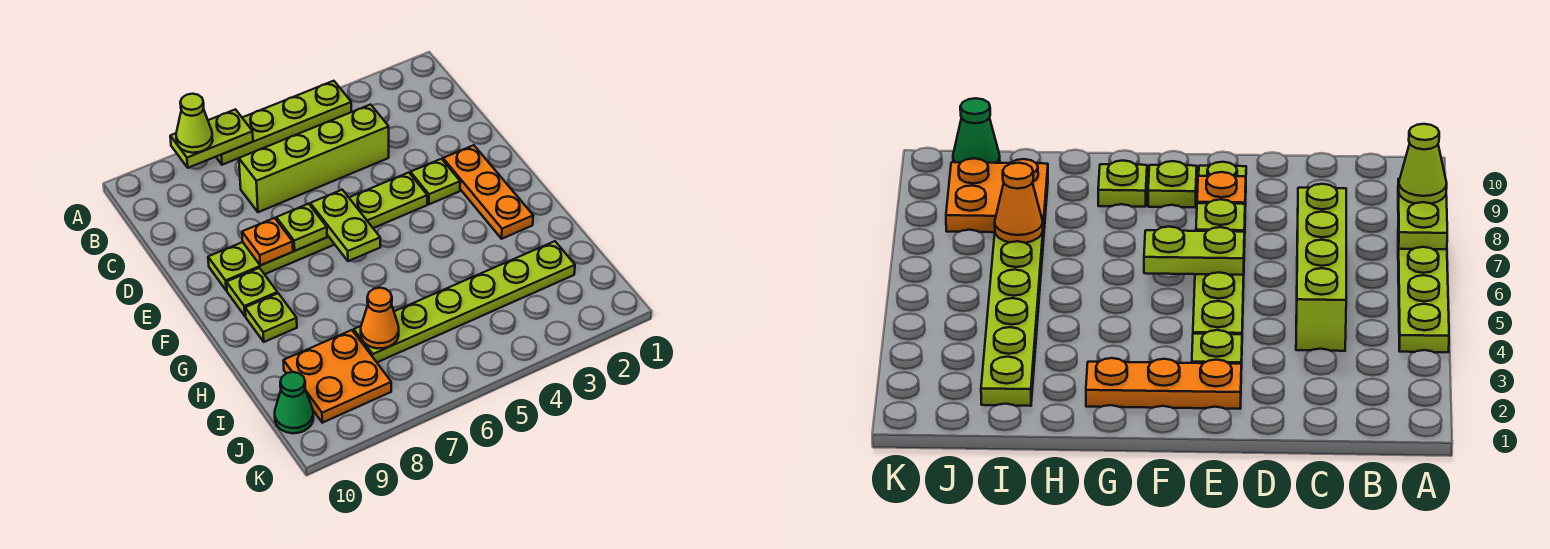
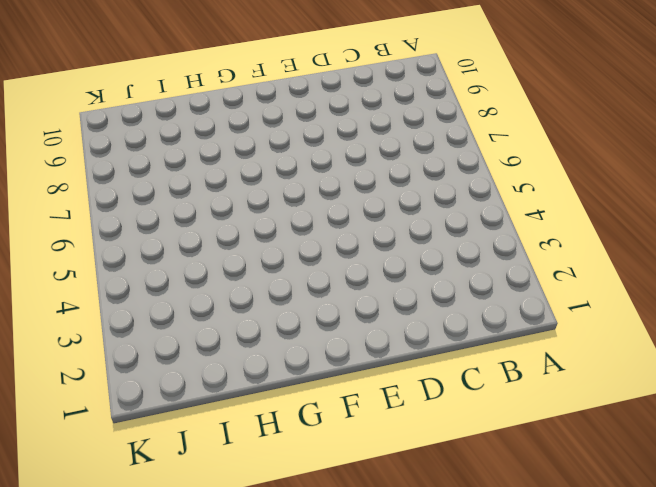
none -> lime plate A4:A7 level 1
none -> lime brick C4:C7 level 1
none -> orange plate E2:G2 level 1

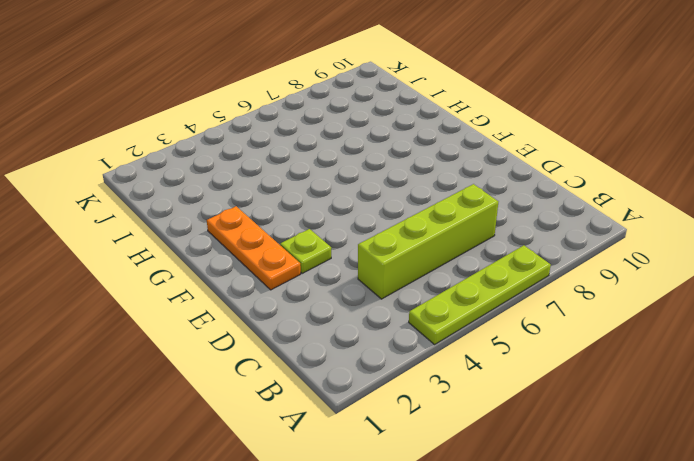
none -> lime plate E4:E9 level 1
none -> lime plate F9 level 1
none -> lime plate G9 level 1

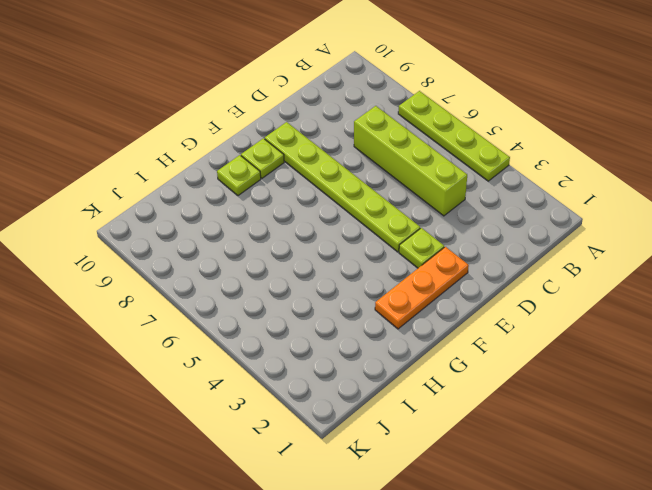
none -> lime plate I2:I7 level 1
none -> orange plate I8:J9 level 1
none -> green cone J10 level 1

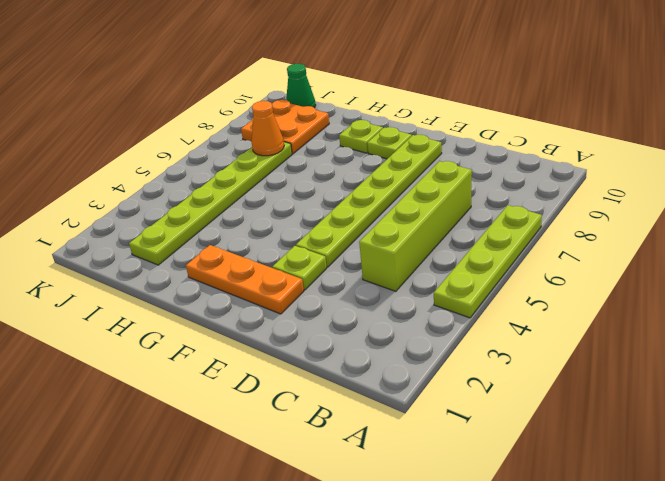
none -> lime plate A7:A8 level 2
none -> lime plate E6:F6 level 2
none -> lime plate E7 level 2

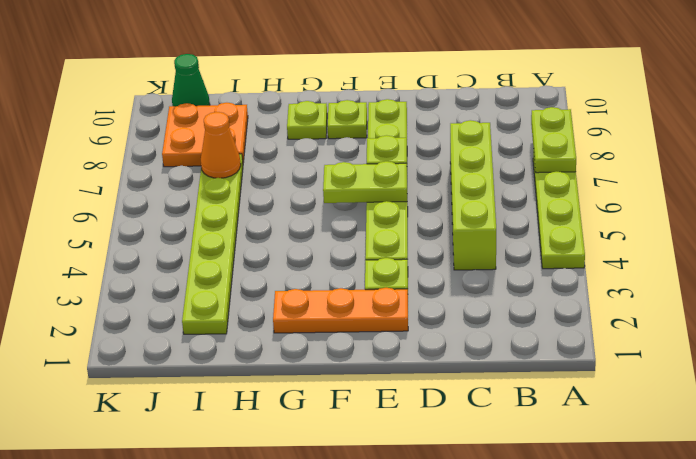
none -> orange plate E8 level 2
none -> lime cone A8 level 3

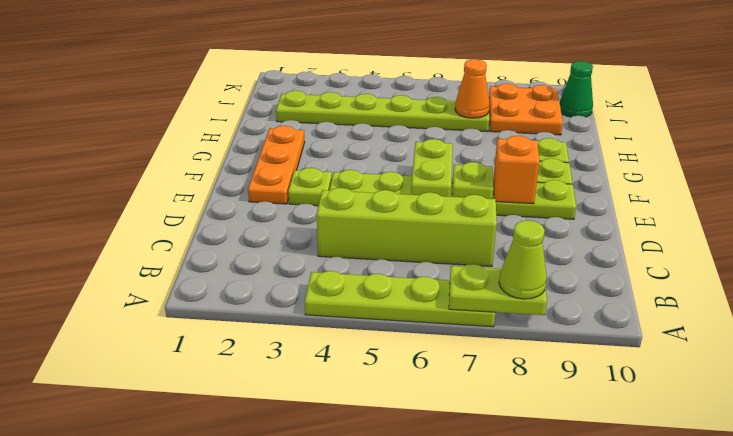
orange brick E8 level 2 -> orange plate E8 level 2

